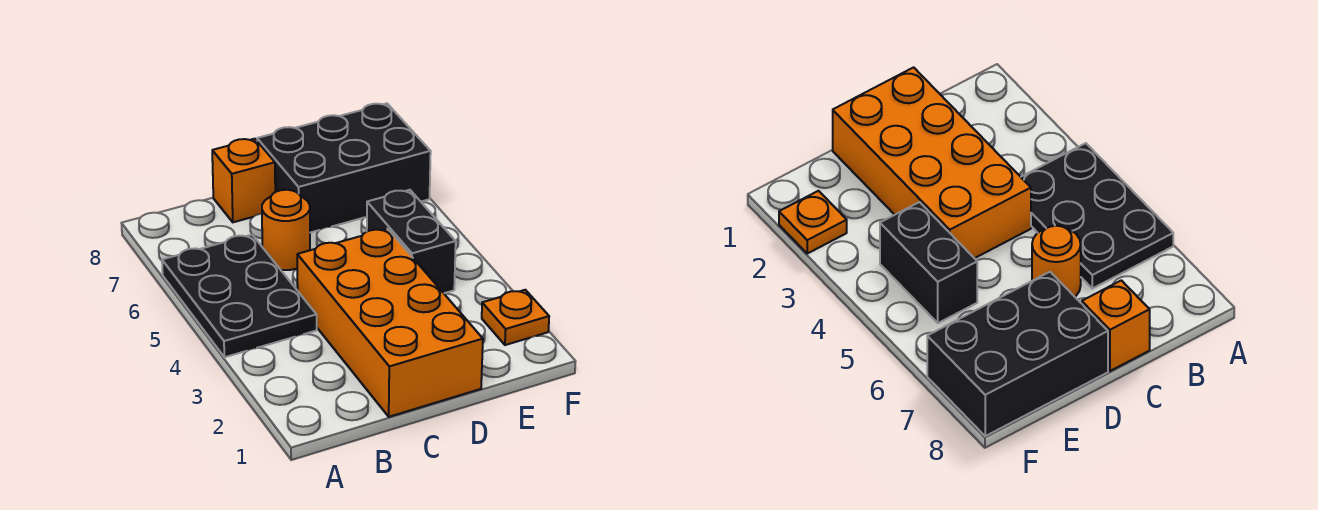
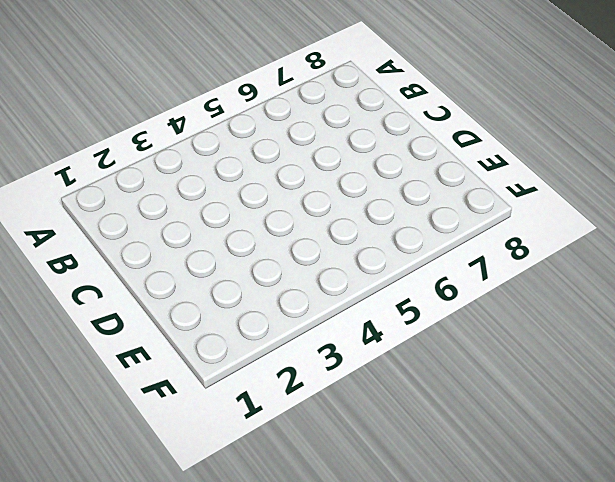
none -> black plate A4:B6 level 1
none -> orange brick C1:D4 level 1

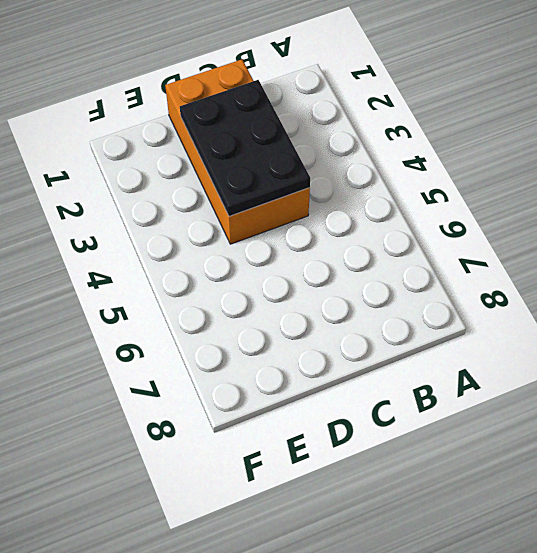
black plate C2:D4 level 2 -> black plate A4:B6 level 1
none -> orange round brick C6 level 1
none -> orange brick C8 level 1

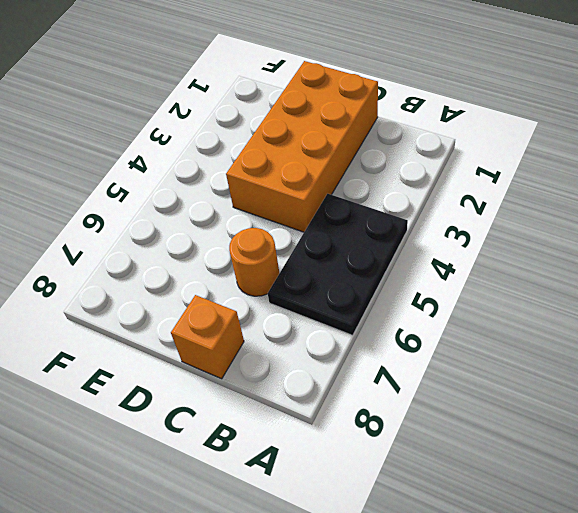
none -> black brick D7:F8 level 1
none -> black brick E4:E5 level 1

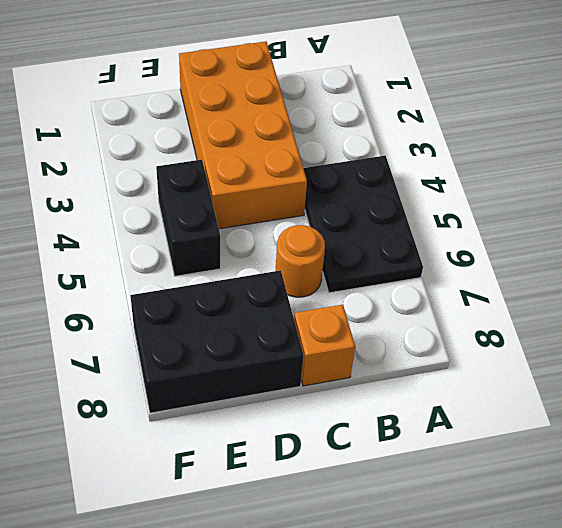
none -> orange plate F2 level 1

